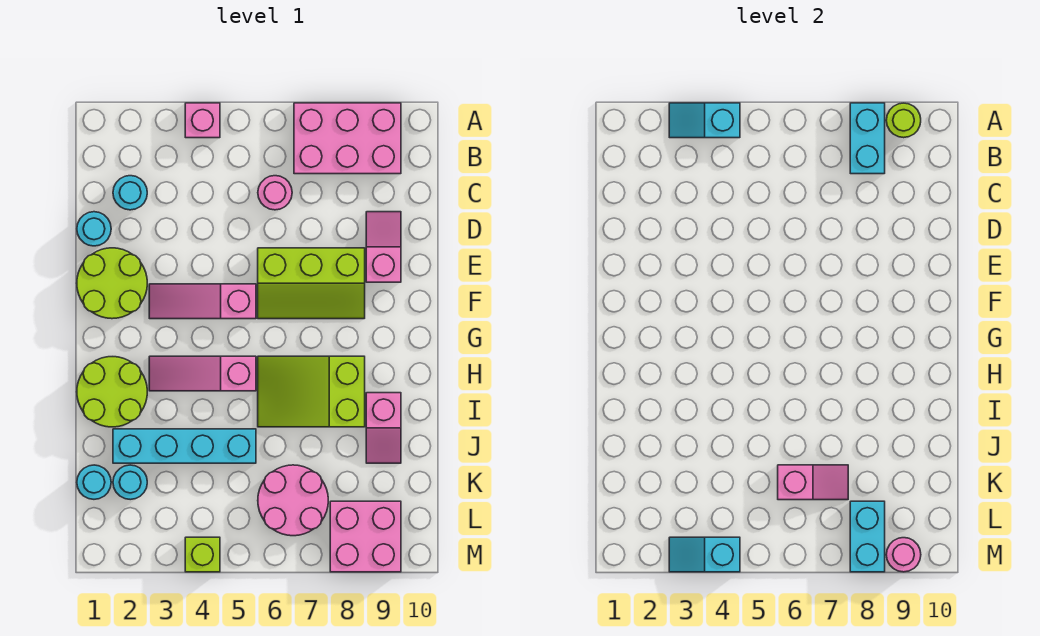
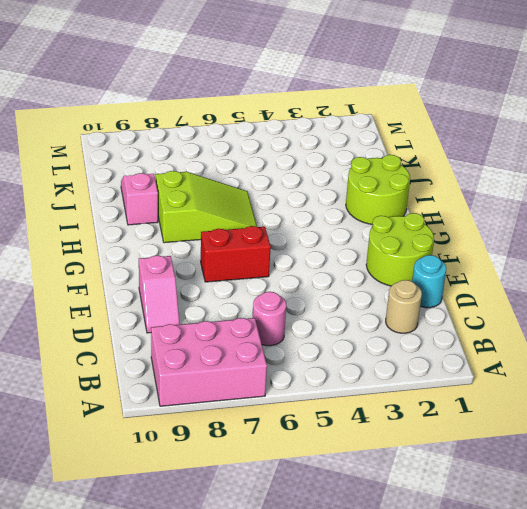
tan round brick C2 level 1 -> cyan round brick C2 level 1
red brick F6:F7 level 1 -> lime slope E6:F8 level 1 top E
none -> pink brick A4 level 1
none -> pink slope F3:F5 level 1 top 5
none -> pink slope H3:H5 level 1 top 5

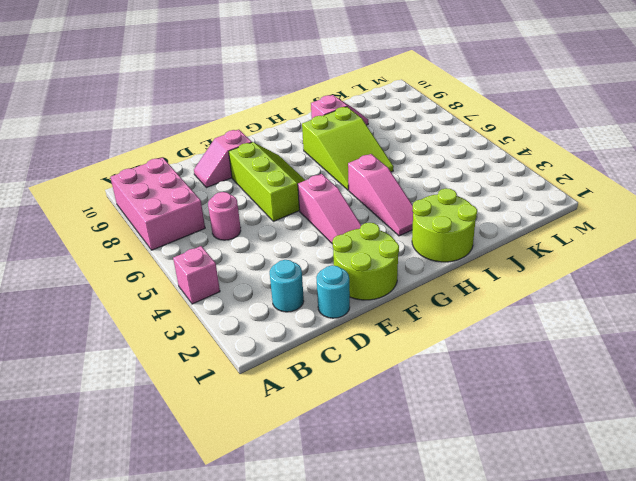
none -> cyan brick J2:J5 level 1
none -> cyan round brick K1 level 1
none -> cyan round brick K2 level 1

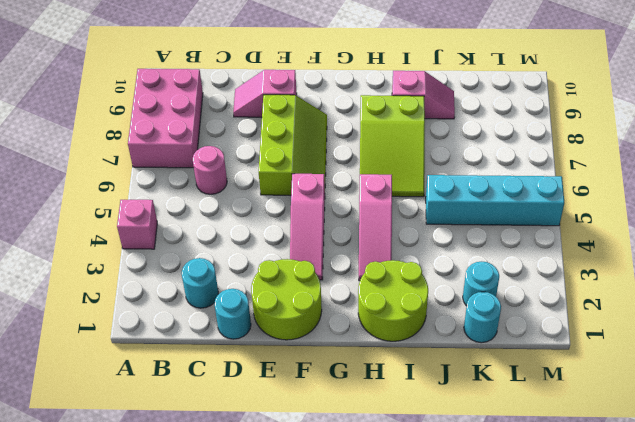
cyan brick J5:M5 level 1 -> cyan brick J2:J5 level 1
none -> pink round brick K6:L7 level 1
none -> pink brick L8:M9 level 1
none -> lime brick M4 level 1

